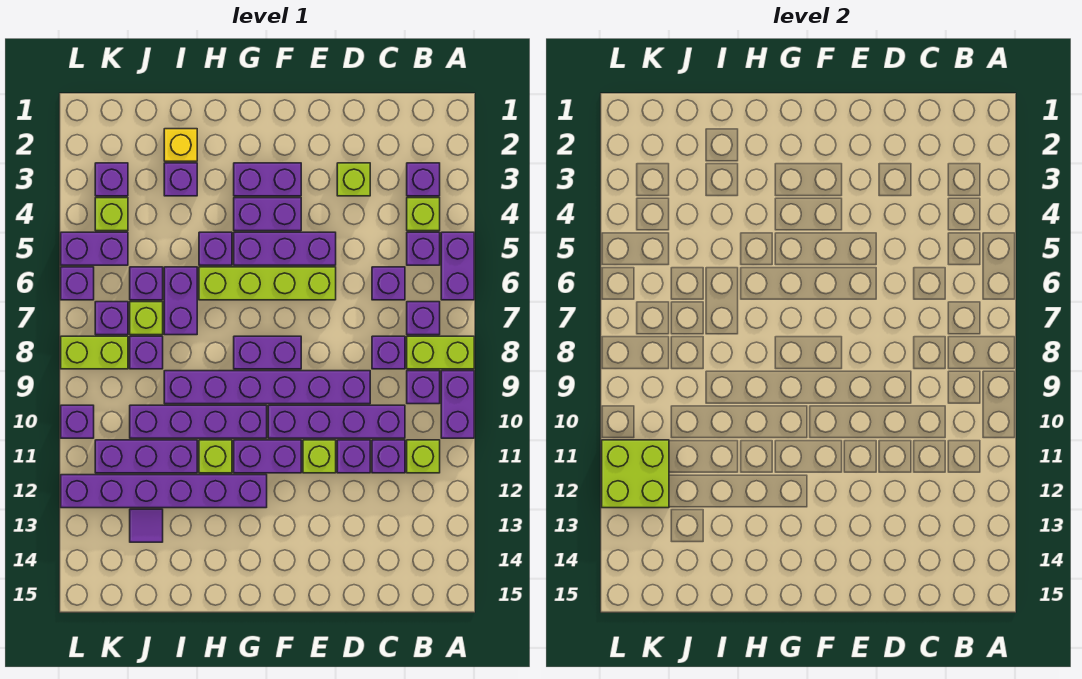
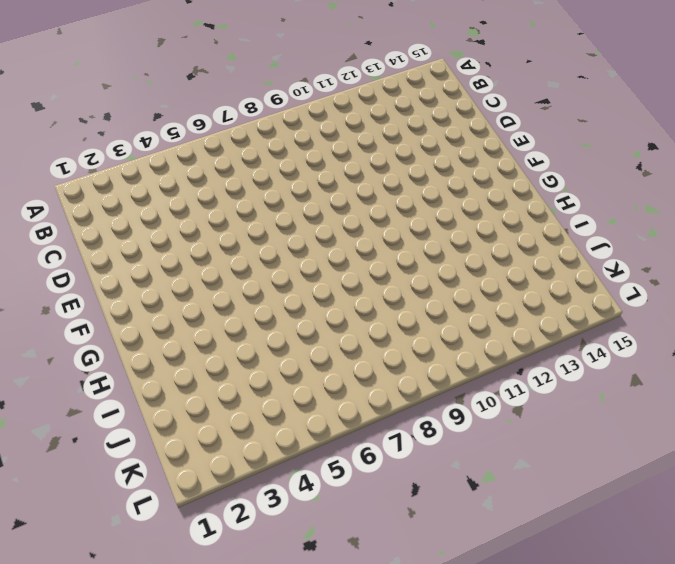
none -> purple brick A5:A6 level 1
none -> lime brick A8:B8 level 1
none -> purple brick A9:A10 level 1
none -> purple brick B3 level 1

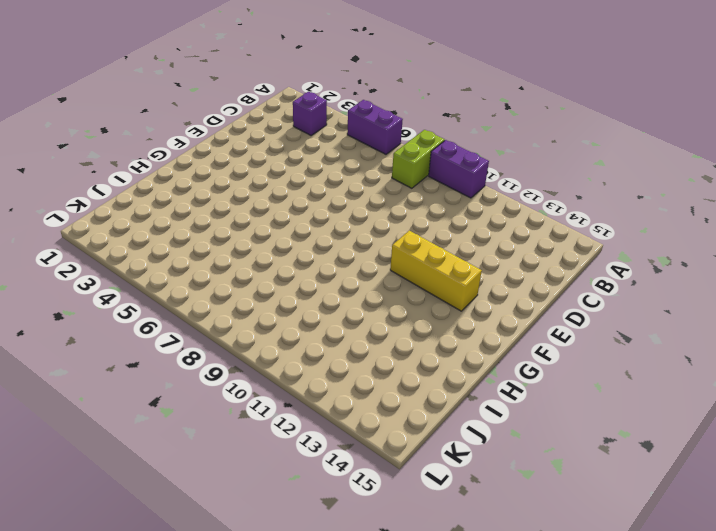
yellow brick F11:F13 level 1 -> purple brick F11:G11 level 1
none -> lime brick B4 level 1
none -> purple brick B5 level 1
none -> purple brick B7 level 1
none -> purple brick B9 level 1

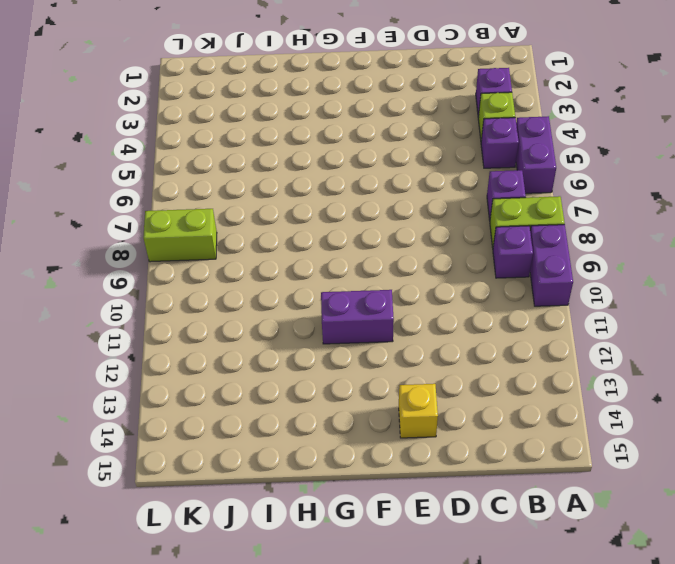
yellow brick E14 level 1 -> yellow brick I2 level 1
none -> lime brick B11 level 1
none -> purple brick C6 level 1
none -> purple brick C8 level 1
none -> purple brick C10:F10 level 1

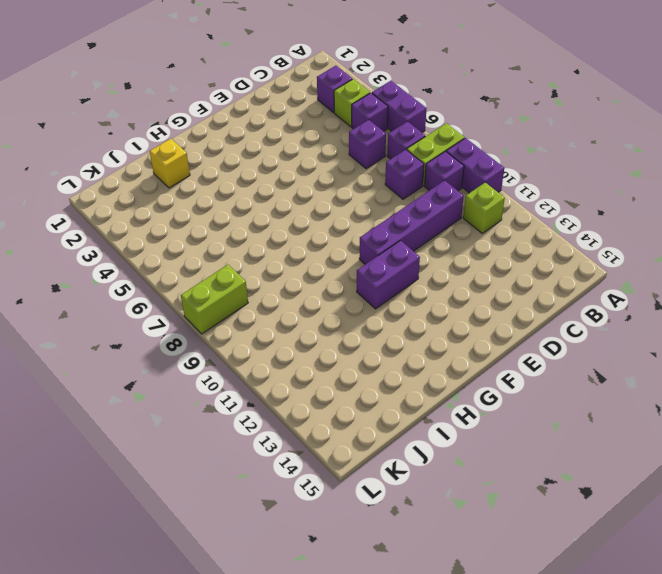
none -> purple brick C11 level 1
none -> lime brick D3 level 1
none -> purple brick D9:I9 level 1
none -> purple brick D11 level 1

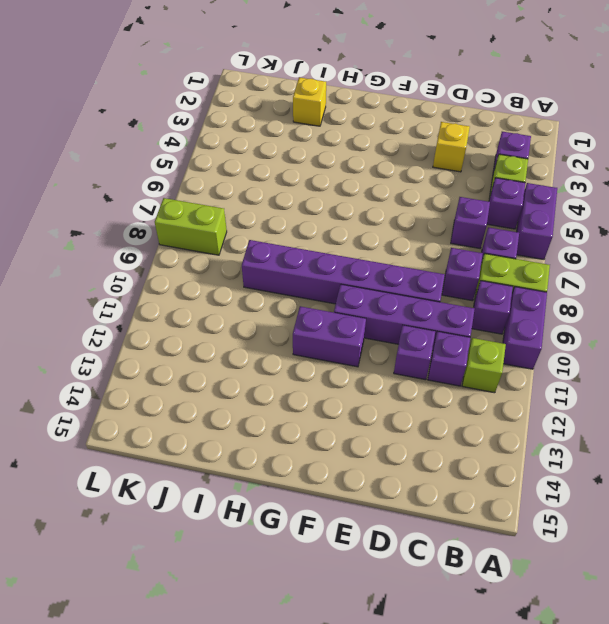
yellow brick D3 level 1 -> lime brick D3 level 1
none -> purple brick E5:G5 level 1
none -> lime brick E6:H6 level 1
none -> lime brick E11 level 1
none -> purple brick F3:G3 level 1

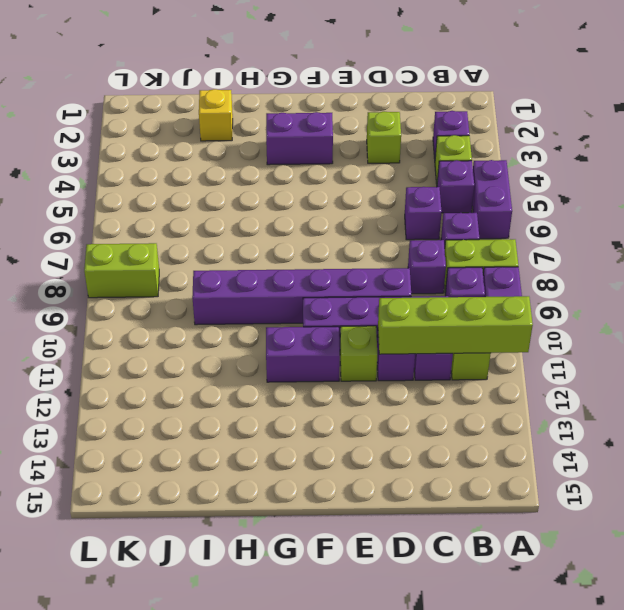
lime brick A11:D11 level 2 -> lime brick E6:H6 level 1
none -> purple brick E5:G5 level 1
none -> purple brick F4:G4 level 1
none -> purple brick F8:G8 level 1
none -> purple brick G10:J10 level 1

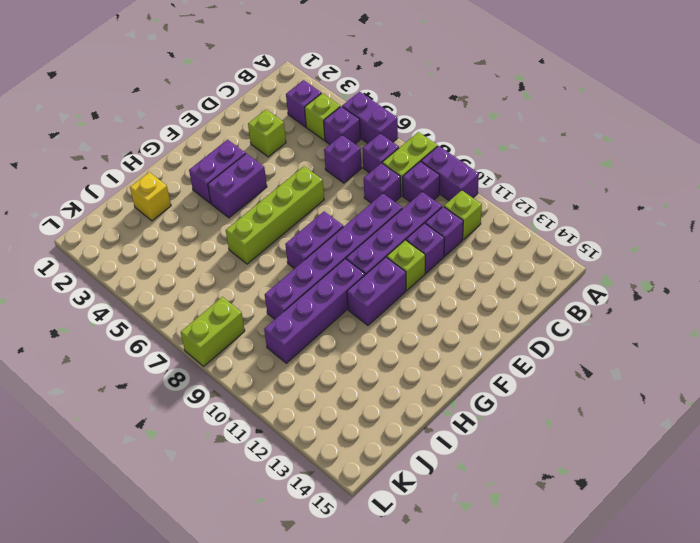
none -> purple brick E5:G5 level 1
none -> purple brick G12:L12 level 1
none -> purple brick H5 level 1
none -> lime brick H11 level 1

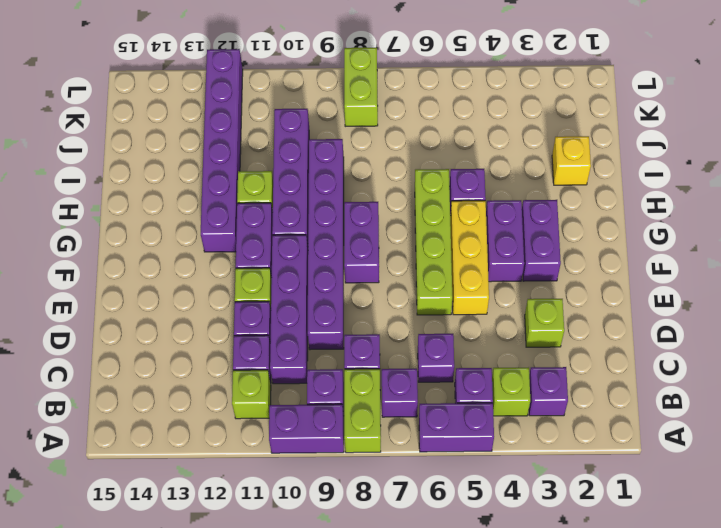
yellow brick E5:G5 level 1 -> purple brick E5:G5 level 1
none -> purple brick I3 level 1
none -> purple brick I6:I7 level 1
none -> purple brick I11:K11 level 1
none -> purple brick J6 level 1

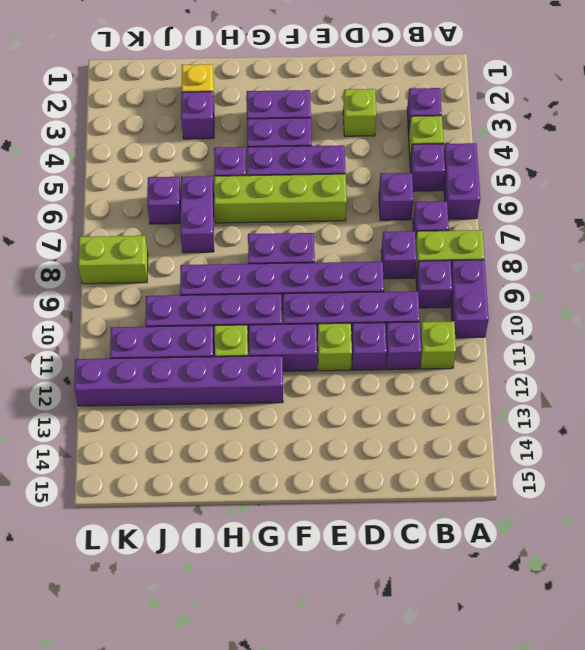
none -> lime brick J7 level 1
none -> purple brick J8 level 1
none -> purple tile J13 level 1
none -> purple brick K3 level 1

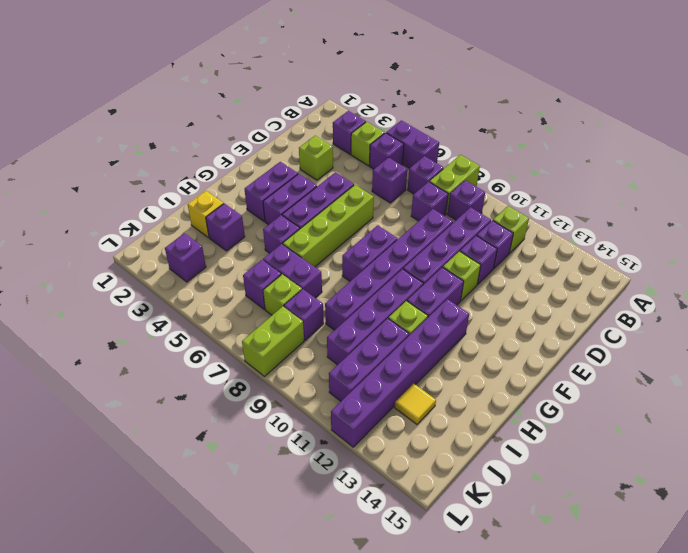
yellow tile J13 level 1 -> purple tile J13 level 1
none -> purple brick A9:A10 level 1
none -> lime brick K4 level 1
none -> purple brick K5:L5 level 1
none -> purple brick K7 level 1

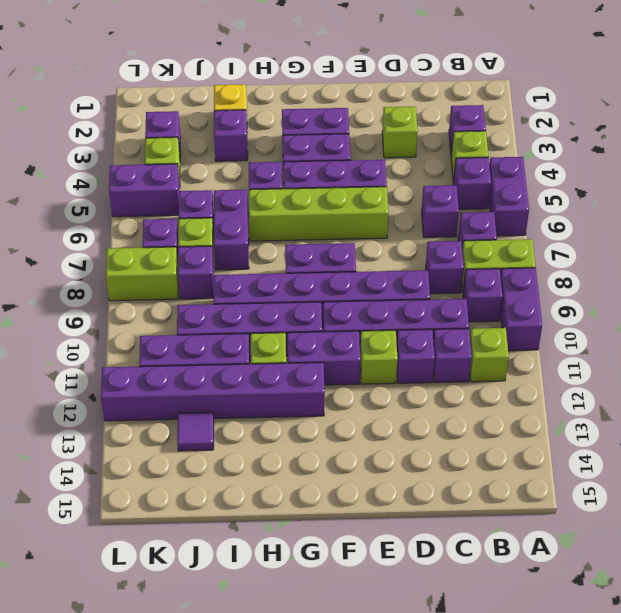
none -> purple brick L6 level 1
none -> purple brick L10 level 1
none -> lime brick K11:L12 level 2

